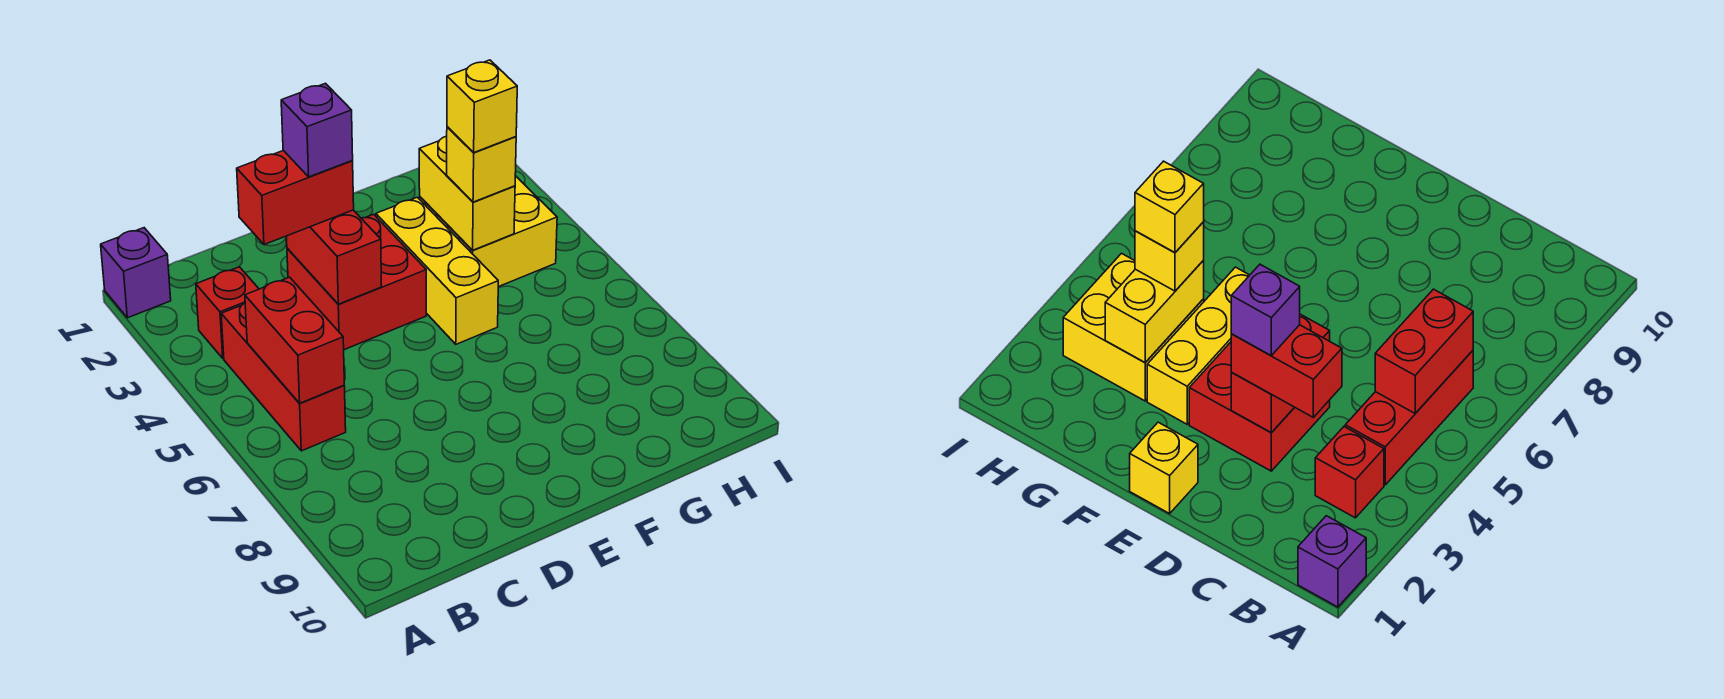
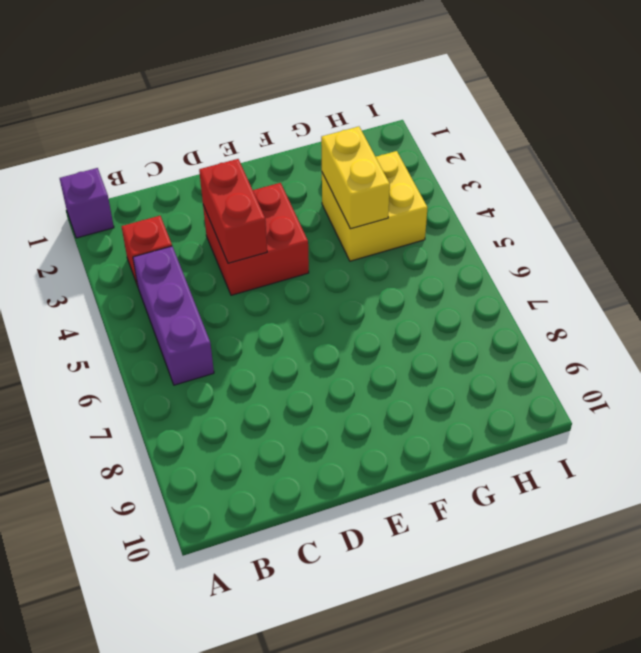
purple brick B4:B6 level 1 -> red brick B4:B6 level 1
none -> yellow brick E1 level 1
none -> yellow brick F3:F5 level 1
none -> red brick B5:B6 level 2

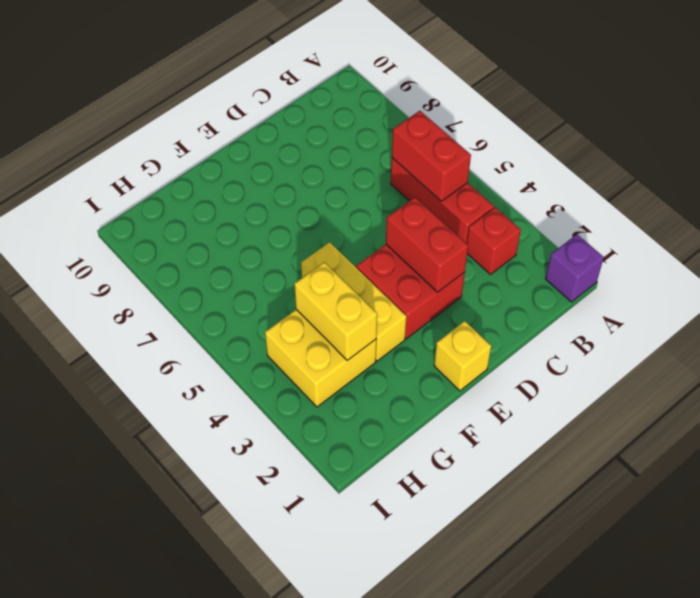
none -> red brick C3:D3 level 3
none -> yellow brick G4 level 3
none -> purple brick D3 level 4

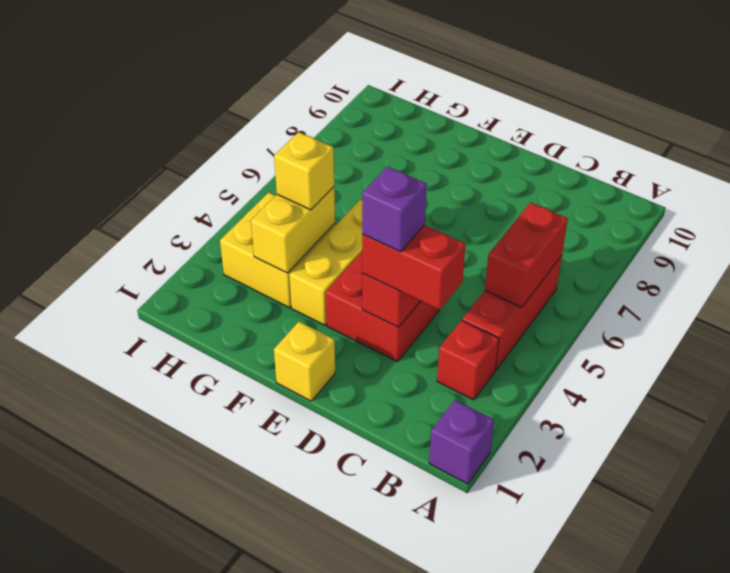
none -> yellow brick G4 level 4

